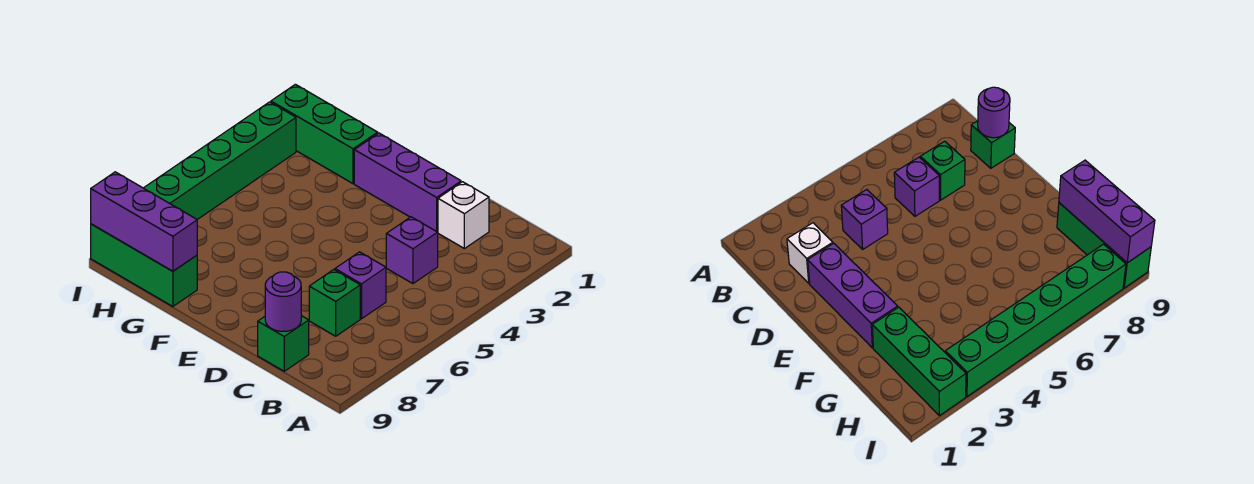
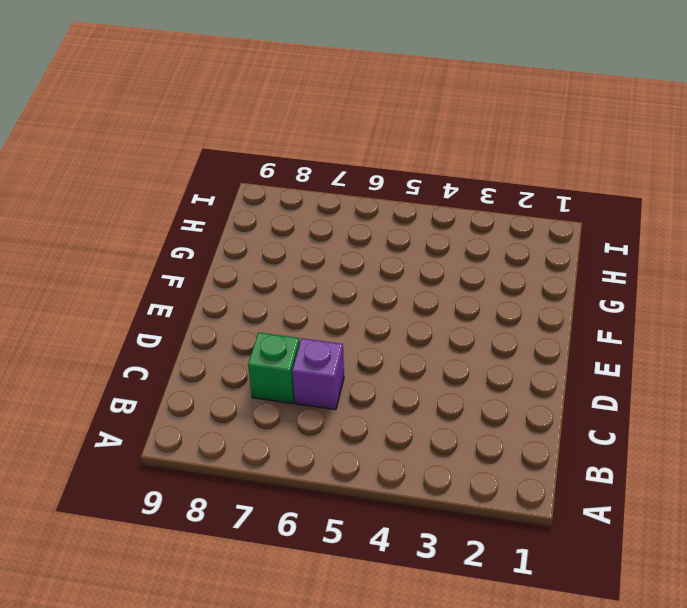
none -> white brick C2 level 1
none -> purple brick C4 level 1

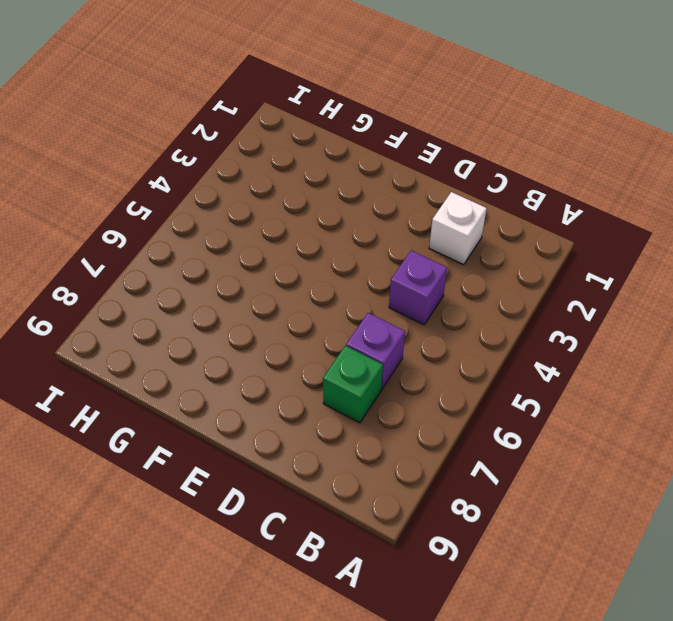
none -> green brick C9 level 1
none -> purple brick D2:F2 level 1

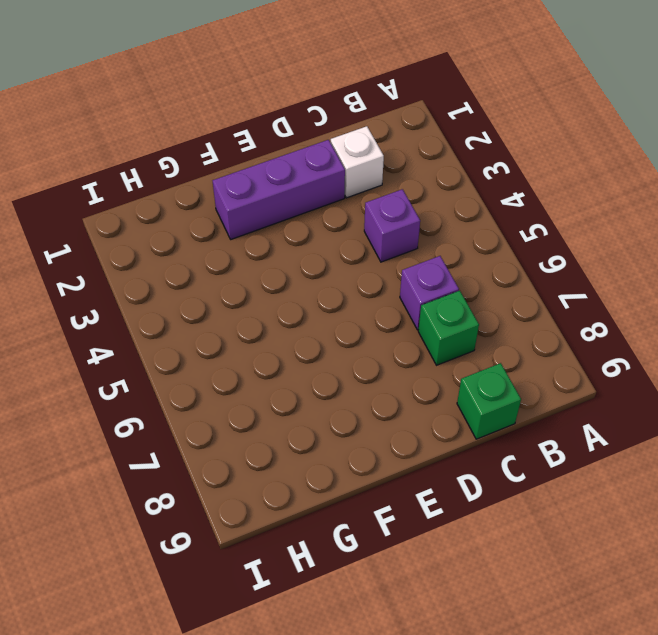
none -> green brick G2:I2 level 1
none -> green brick G9:I9 level 1

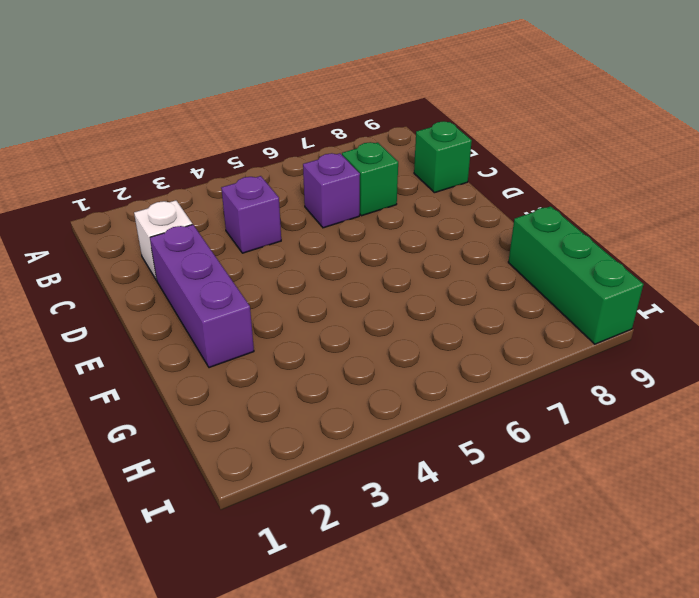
none -> green brick G2:I2 level 1
none -> green brick I3:I8 level 1

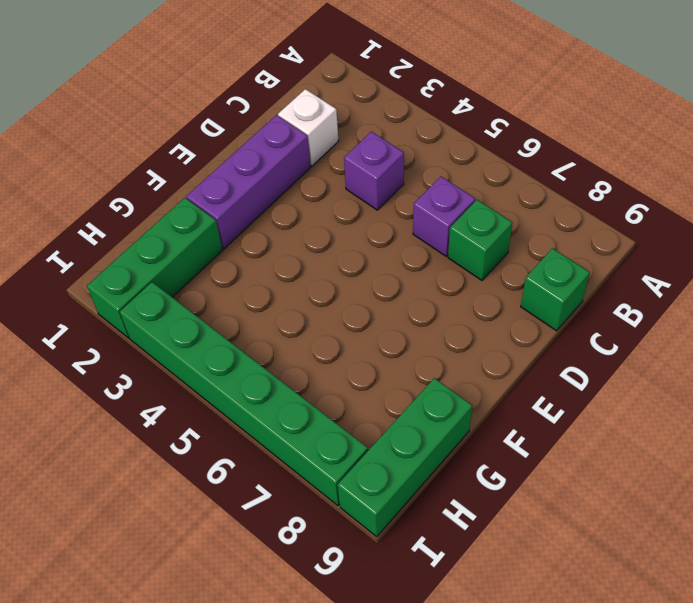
none -> purple round brick C9 level 2
none -> purple brick G9:I9 level 2

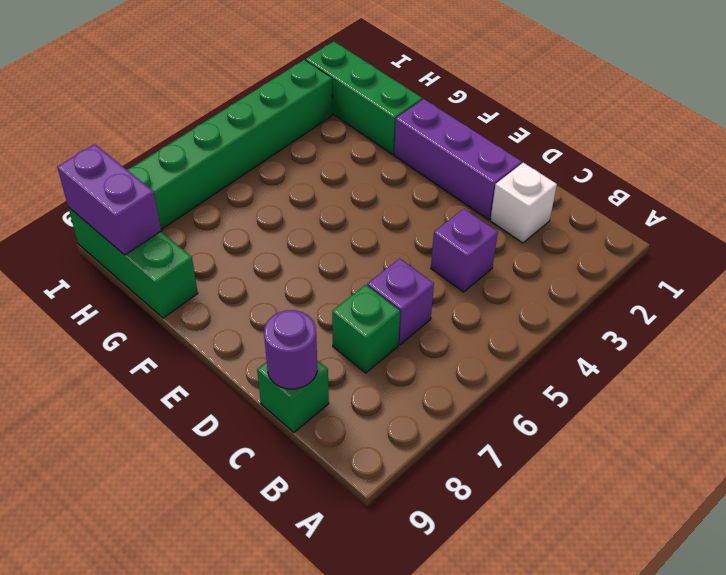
purple brick H9:I9 level 2 -> purple brick G9:I9 level 2

